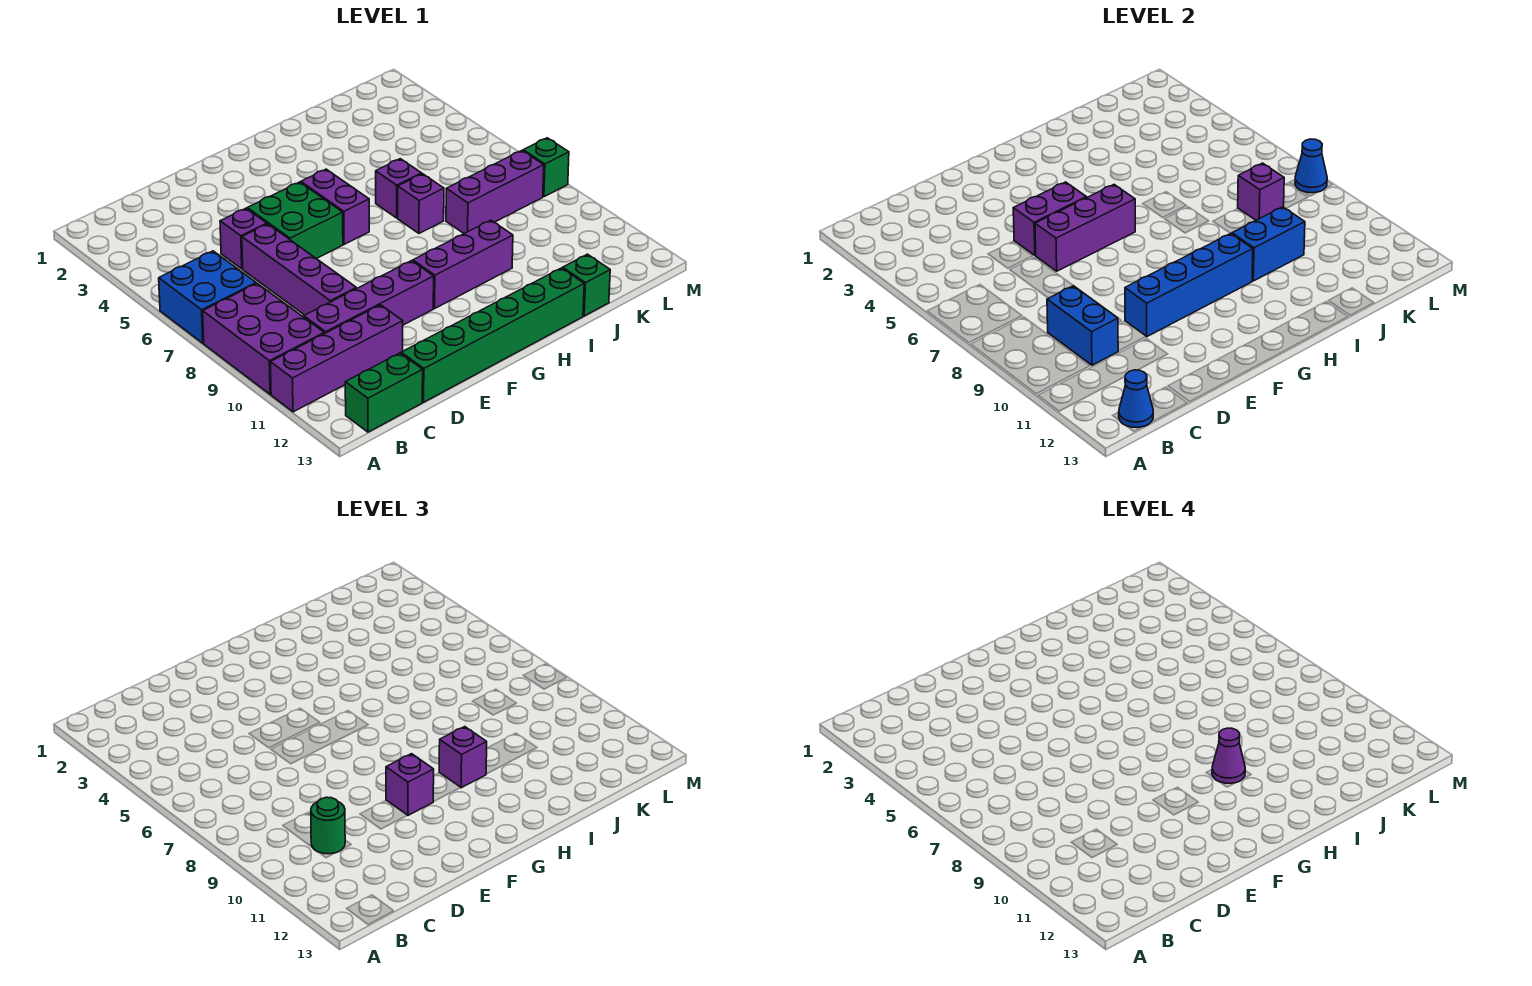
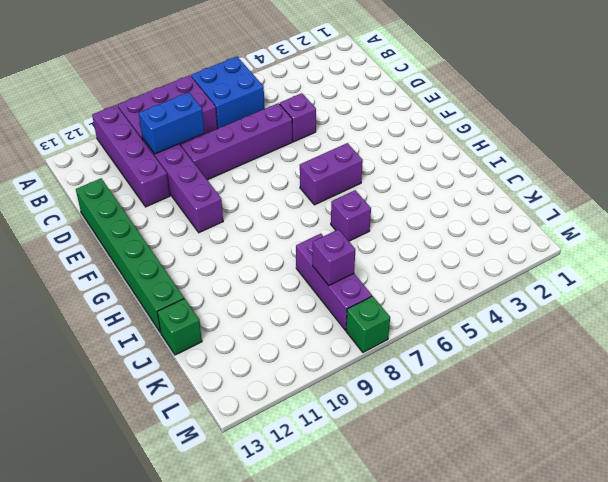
none -> green brick B13:C13 level 1
none -> green brick E5:F6 level 1
none -> purple brick G10:I10 level 1

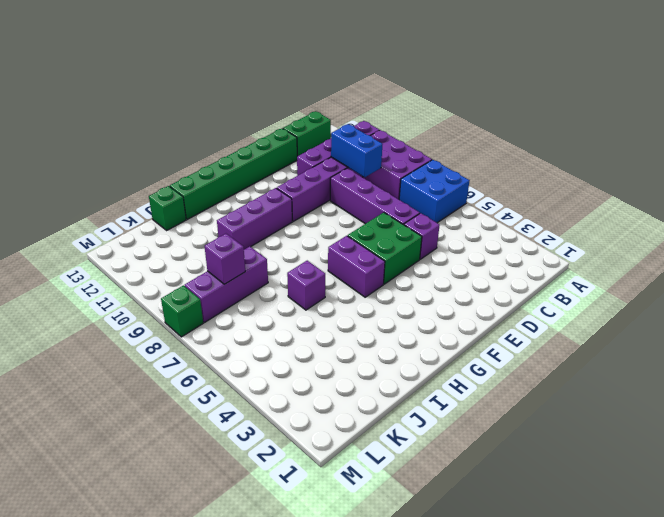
none -> purple brick I7 level 1
none -> blue cone B13 level 2
none -> purple brick E5:F5 level 2

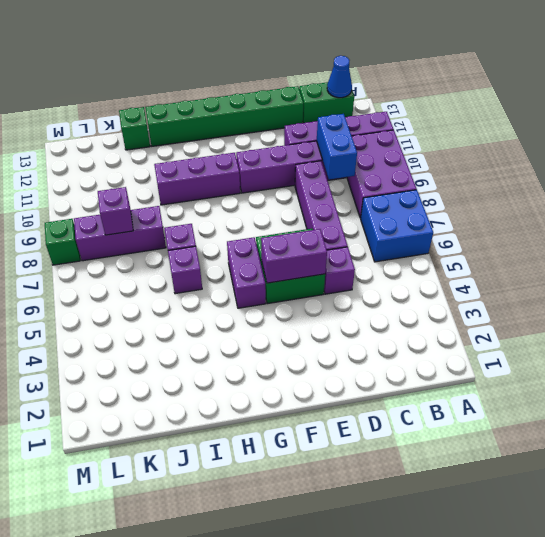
none -> purple brick E6:G6 level 2
none -> blue brick E10:H10 level 2
none -> blue brick I10:J10 level 2

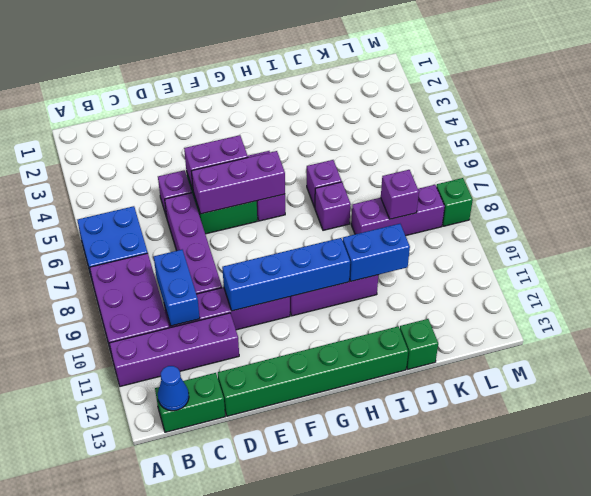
none -> blue cone M8 level 2
none -> green round brick C10 level 3
none -> purple brick F10 level 3

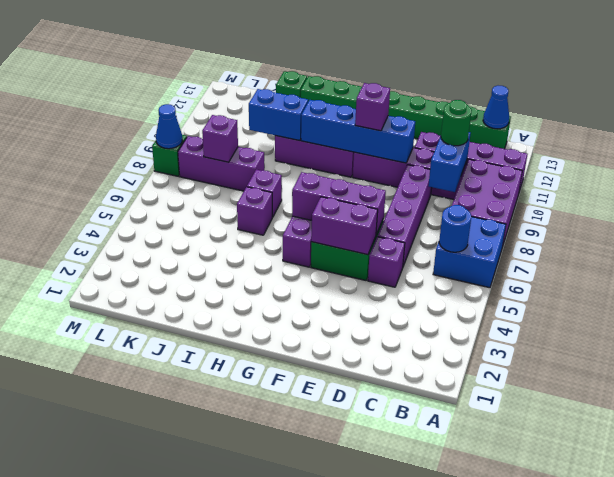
blue round brick B6 level 2 -> none
none -> purple brick H10 level 3
none -> purple cone H10 level 4

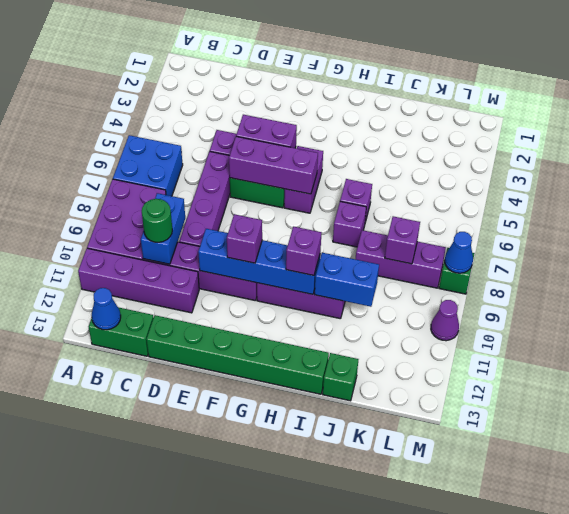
purple cone M10 level 1 -> purple cone H10 level 4

